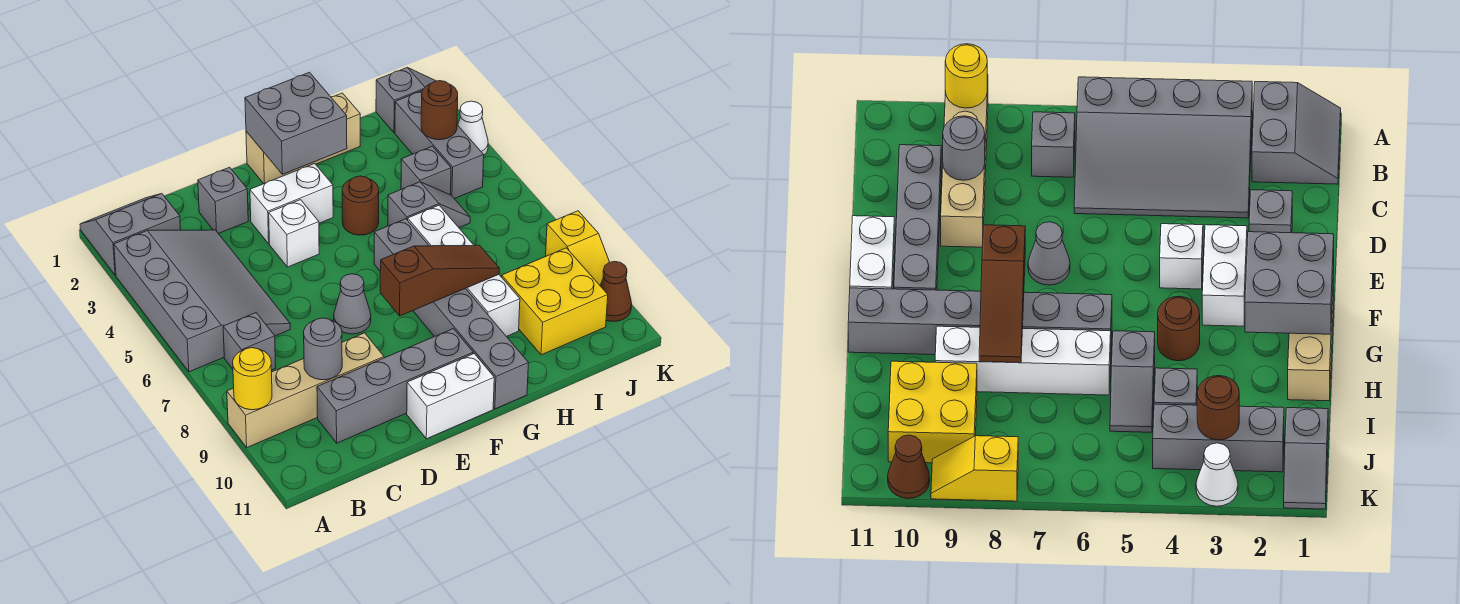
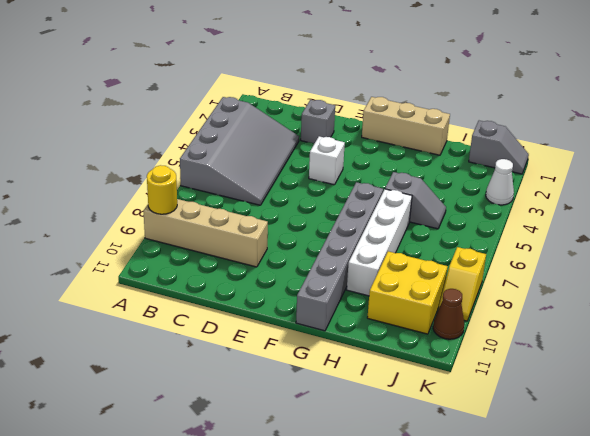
none -> grey slope A1:B2 level 1 top 2
none -> grey brick B7 level 1
none -> grey brick C10:F10 level 1

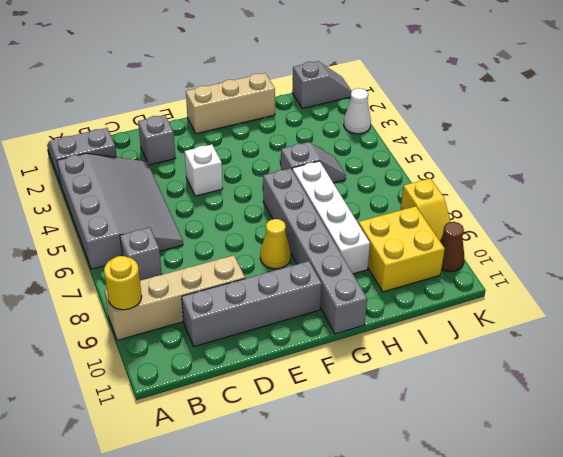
yellow cone F8 level 1 -> none
none -> white brick E3:F3 level 1
none -> grey cone E7 level 1
none -> white brick E11:F11 level 1

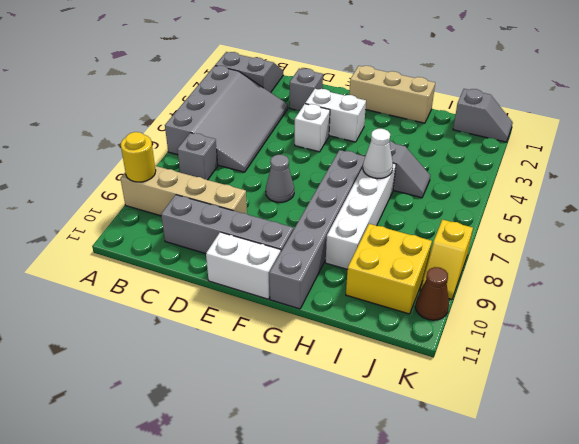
white cone H6 level 2 -> white cone K3 level 1
none -> brown round brick G4 level 1
none -> grey brick I4 level 1
none -> grey brick J2:J4 level 1

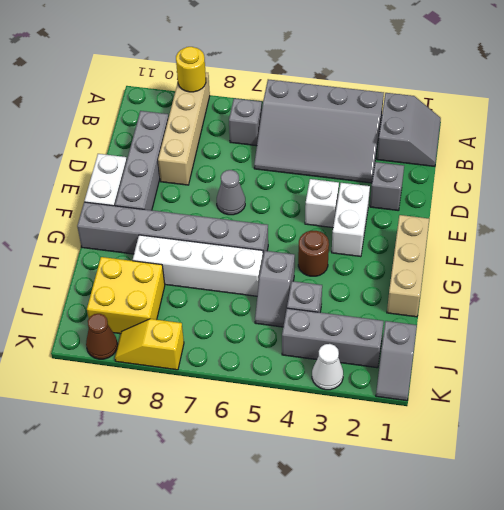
none -> grey round brick C9 level 2
none -> grey brick F1:G2 level 2
none -> brown slope F8:H8 level 2 top F

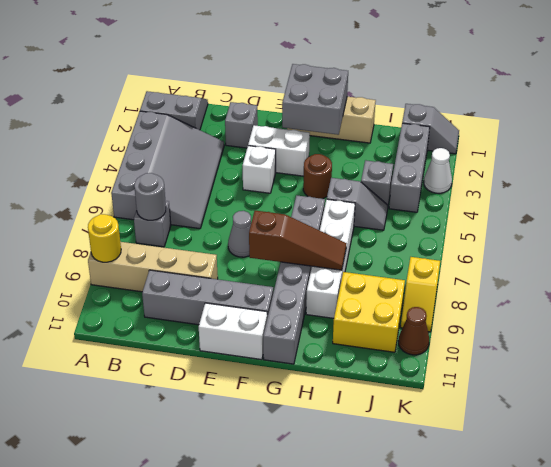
grey round brick B7 level 2 -> grey round brick C9 level 2
none -> brown round brick J3 level 2

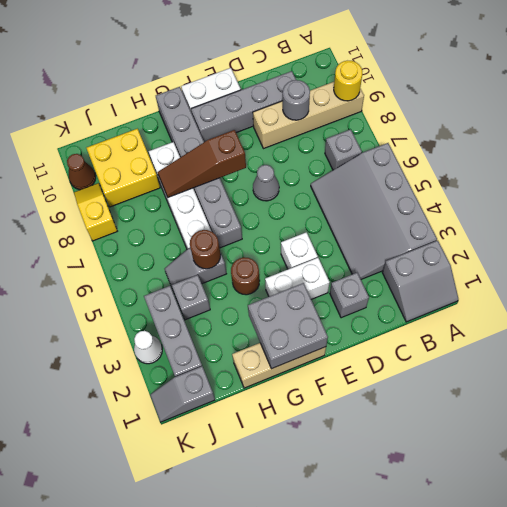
brown round brick H5 level 2 -> brown round brick J3 level 2

